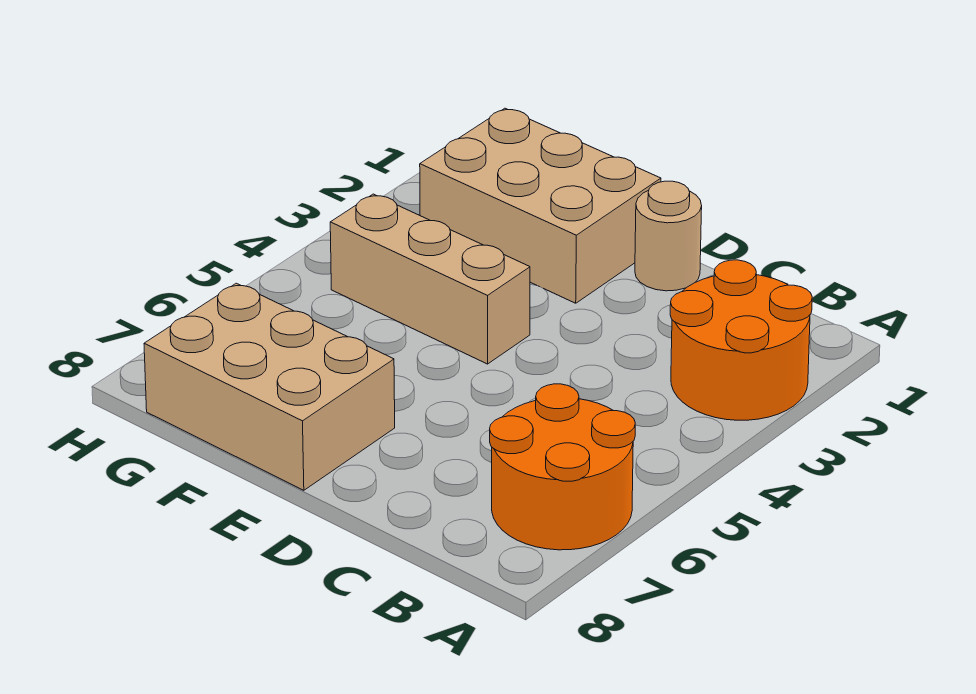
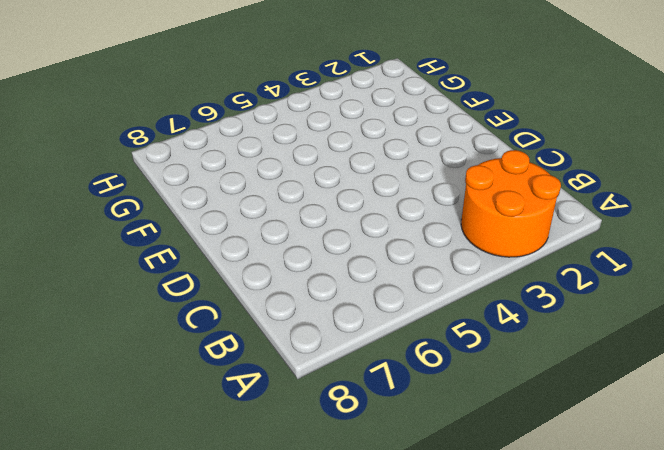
none -> orange round brick A6:B7 level 1
none -> tan round brick D1 level 1

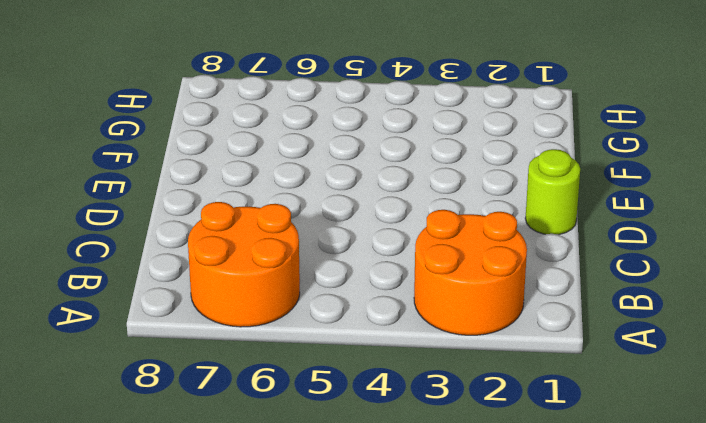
lime round brick D1 level 1 -> tan round brick D1 level 1
none -> tan brick E1:G2 level 1
none -> tan brick E4:G4 level 1

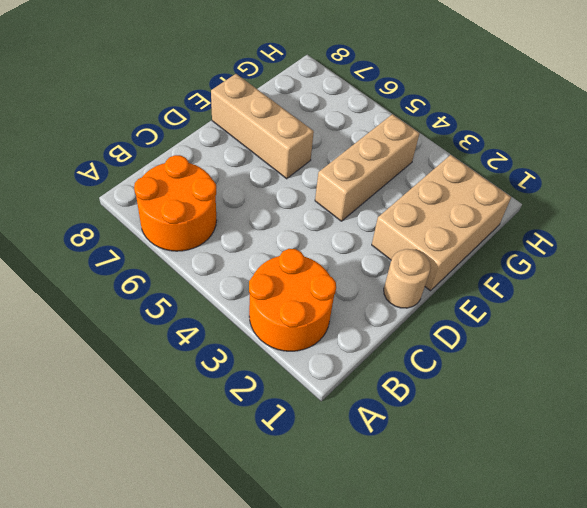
tan brick E6:E8 level 1 -> tan brick E7:G8 level 1

